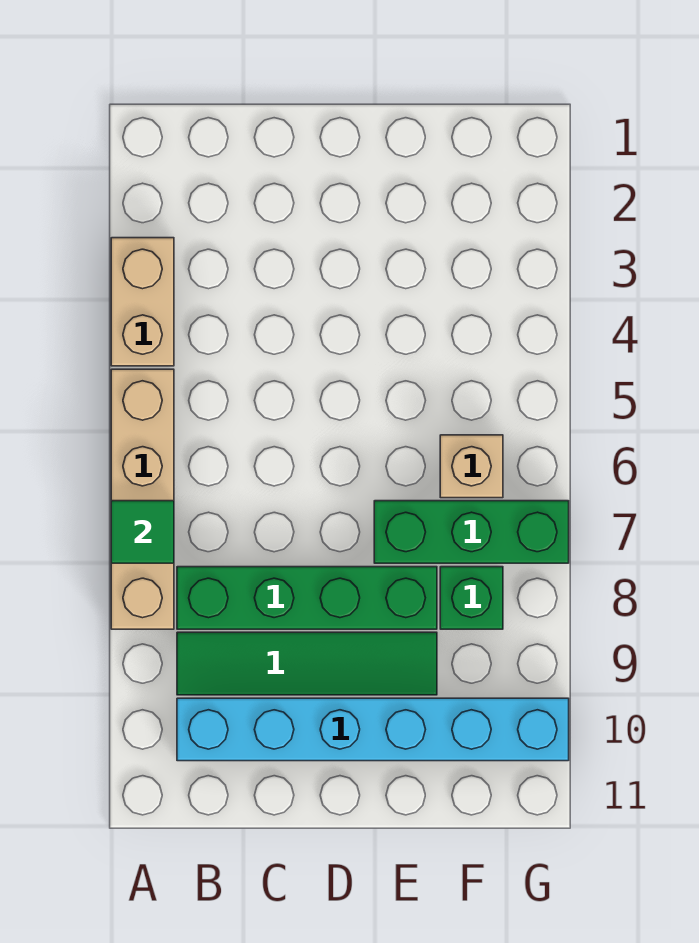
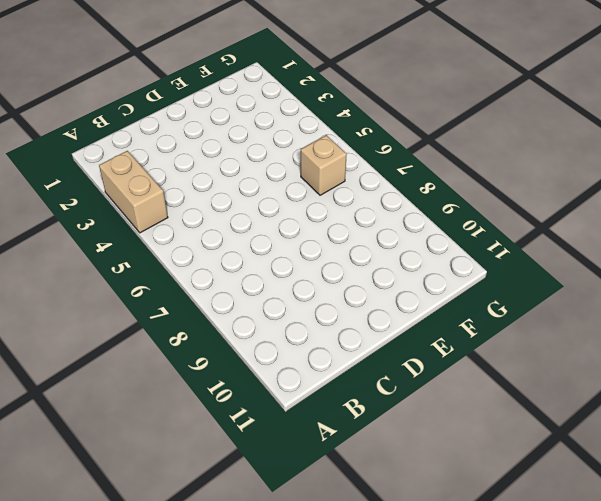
none -> tan brick A5:A8 level 1
none -> green brick B8:E8 level 1

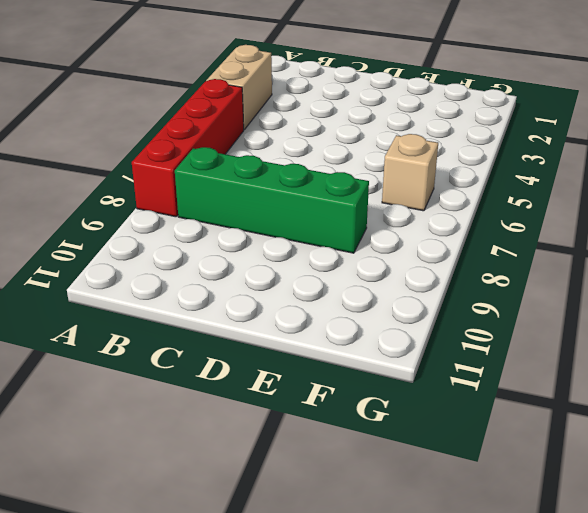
red brick A5:A8 level 1 -> tan brick A5:A8 level 1
none -> green tile B9:E9 level 1
none -> cyan brick B10:G10 level 1

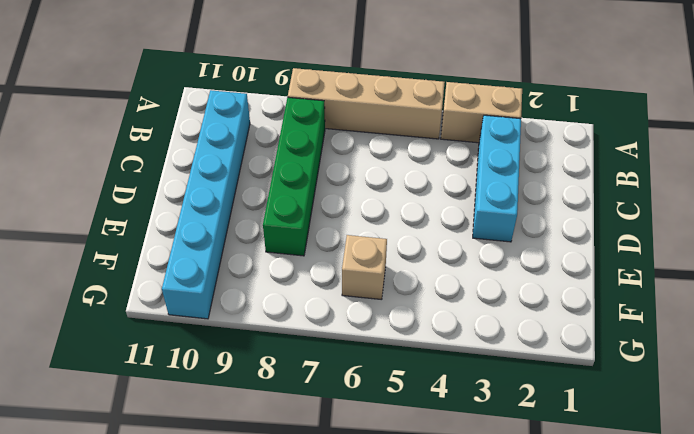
cyan brick B3:D3 level 1 -> none
none -> green tile B9:E9 level 1
none -> green brick E7:G7 level 1

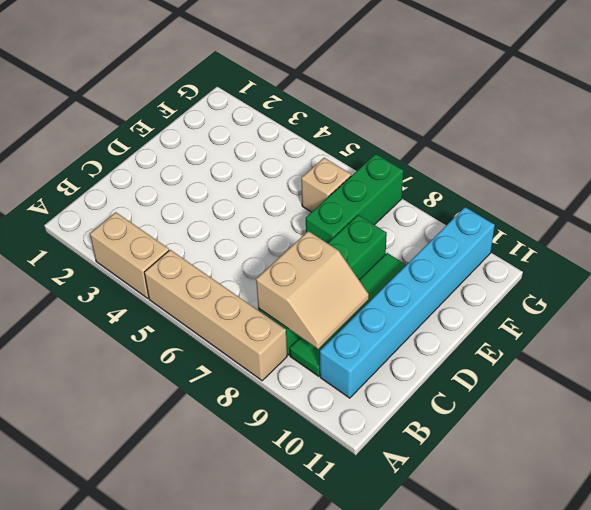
tan slope B8:C9 level 2 top 8 -> none
none -> green brick F8 level 1
none -> green tile A7 level 2

